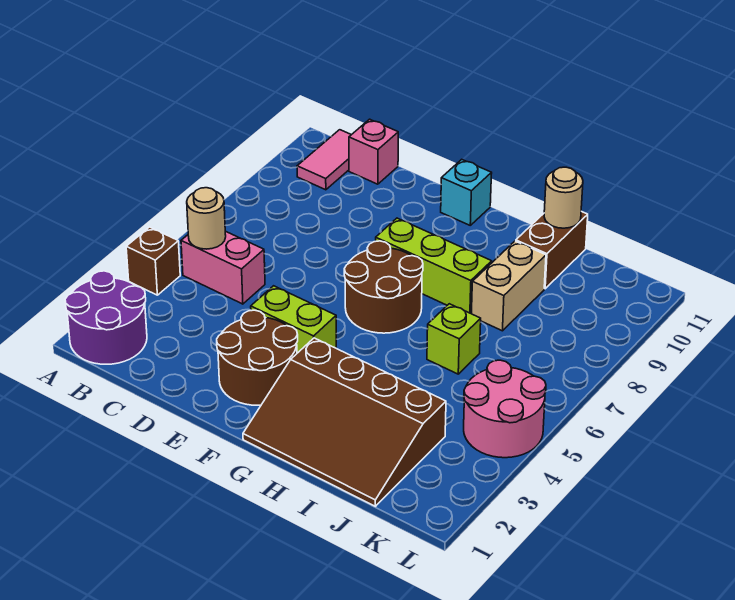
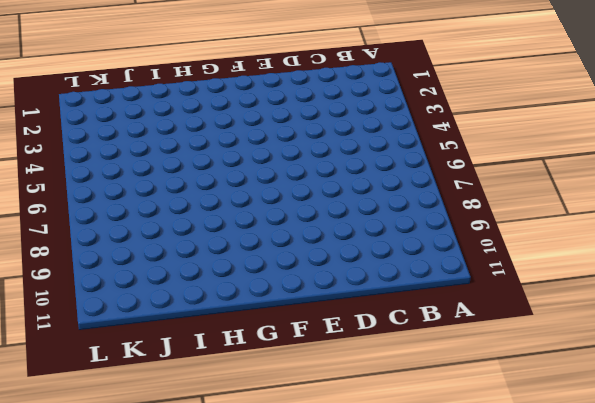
none -> purple round brick A1:B2 level 1
none -> brown brick A4 level 1
none -> pink brick B5:C5 level 1

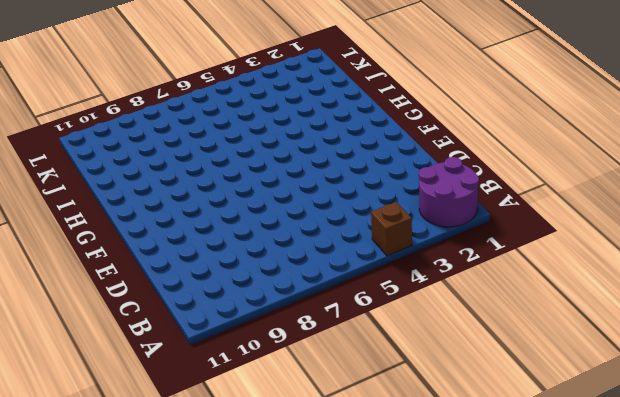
none -> pink brick B5:C5 level 1
none -> pink tile B10:B11 level 1
none -> pink brick C11 level 1

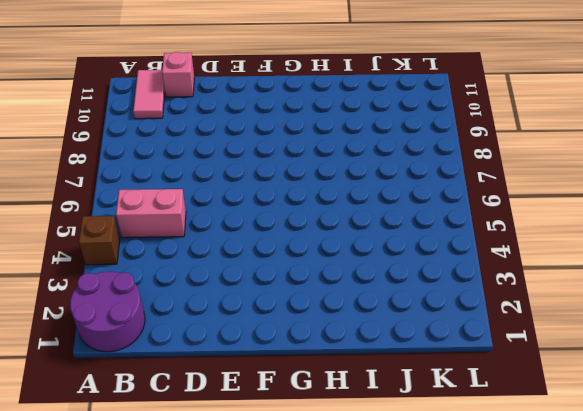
none -> brown round brick E2:F3 level 1
none -> lime brick E4:F4 level 1
none -> brown round brick F6:G7 level 1

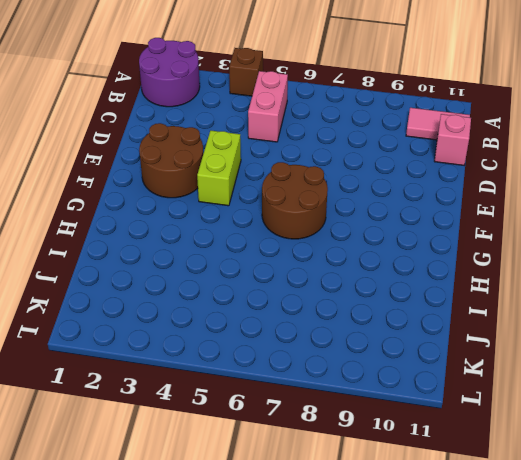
none -> lime brick F8:H8 level 1
none -> cyan brick F11 level 1
none -> brown slope G1:J3 level 1 top 3

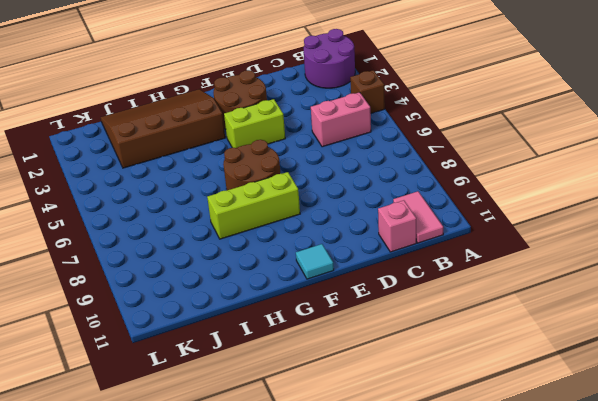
cyan tile F11 level 1 -> cyan brick F11 level 1
none -> lime brick I6 level 1
none -> tan brick I8:I9 level 1
none -> brown brick I10:I11 level 1

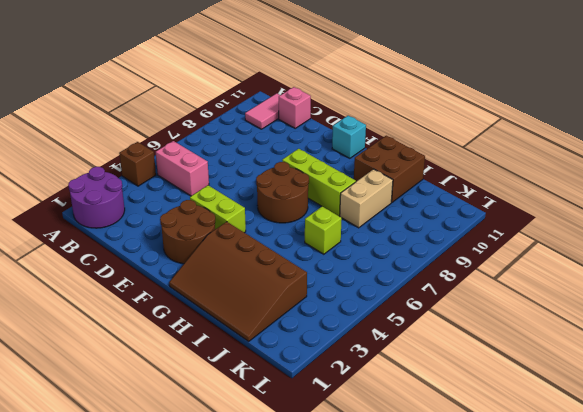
brown brick H10:I11 level 1 -> brown brick I10:I11 level 1
none -> pink round brick K4:L5 level 1
none -> tan round brick B5 level 2
none -> tan round brick I11 level 2

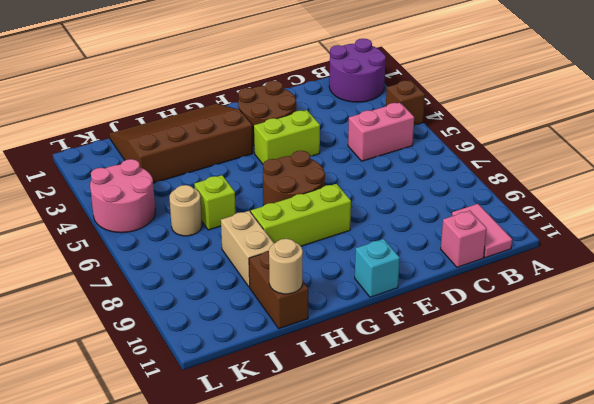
tan round brick J6 level 1 -> tan round brick B5 level 2

